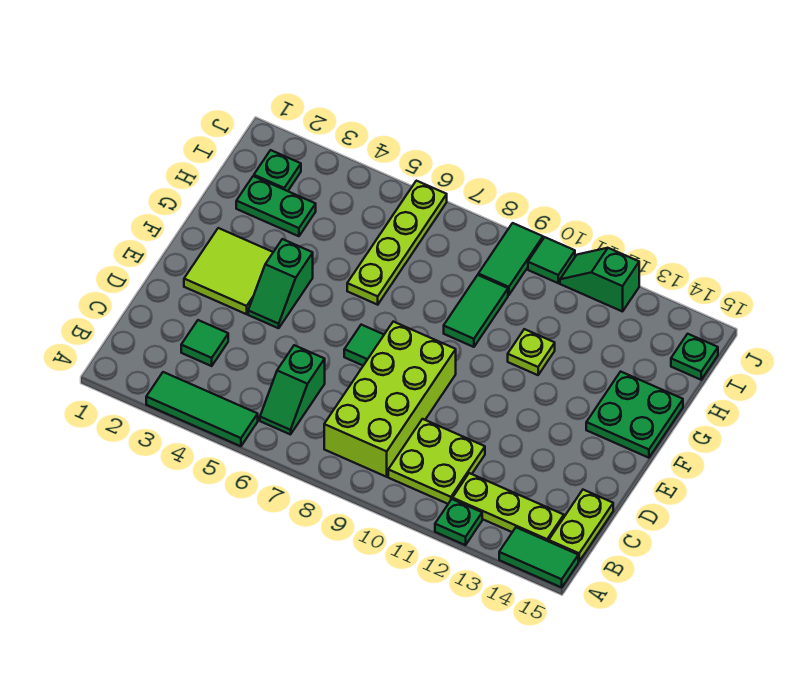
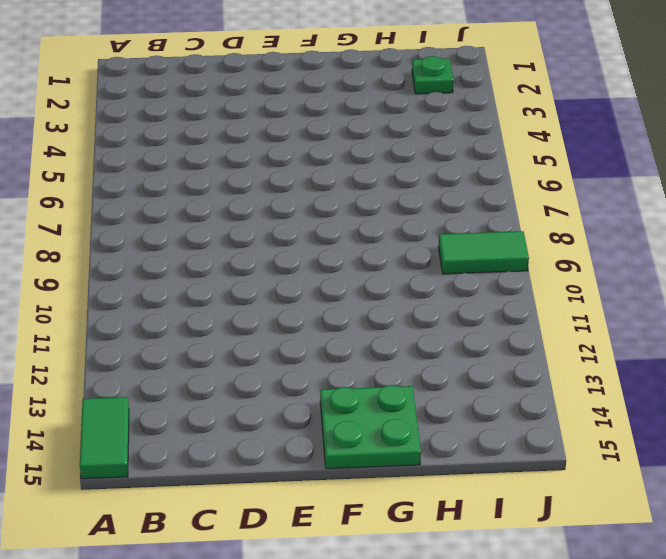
none -> green tile A3:A5 level 1
none -> green plate A12 level 1
none -> green slope B6:C6 level 1 top C

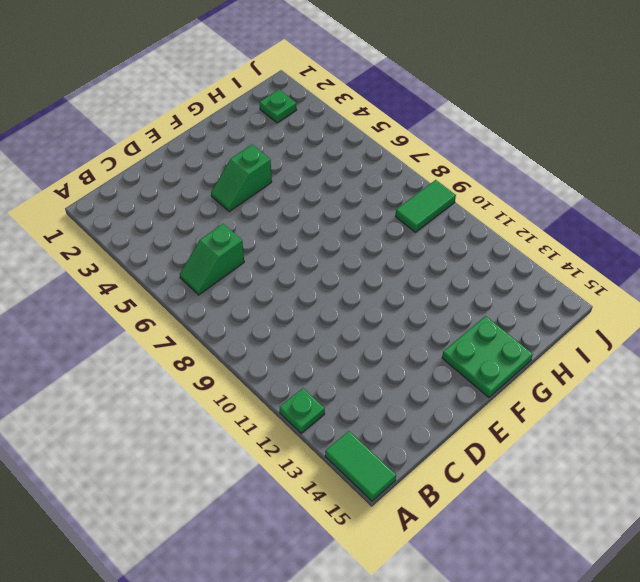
none -> green tile A3:A5 level 1
none -> lime brick B8:E9 level 1
none -> lime plate B10:C11 level 1

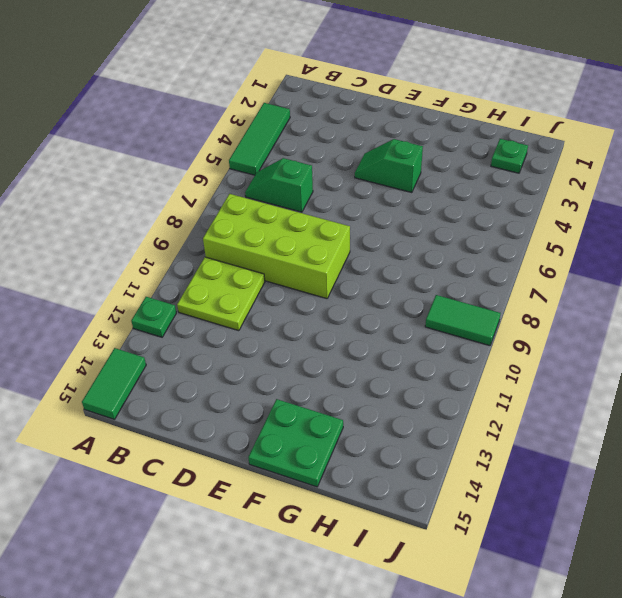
none -> lime plate B12:B14 level 1
none -> lime plate B15:C15 level 1
none -> green tile C3 level 1

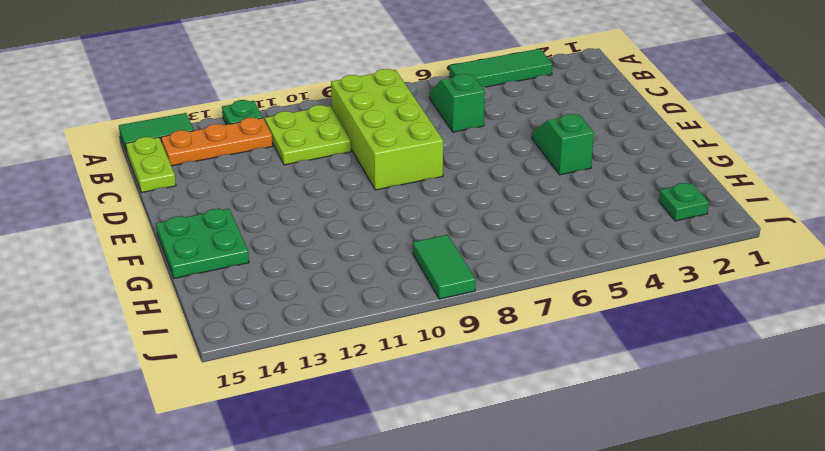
orange plate B12:B14 level 1 -> lime plate B12:B14 level 1
none -> green tile C3 level 1
none -> lime tile E2:F3 level 1
none -> green tile E7 level 1

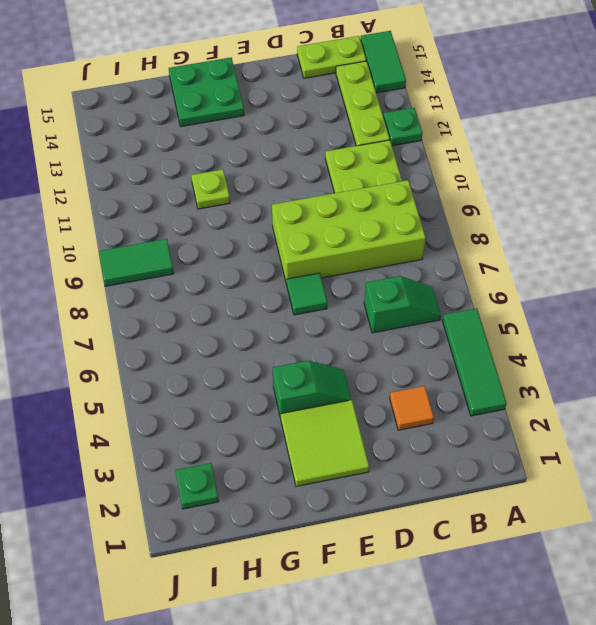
orange tile C3 level 1 -> green tile C3 level 1
none -> lime plate G6:J6 level 1
none -> green tile G9:H9 level 1
none -> green plate H2:H3 level 1

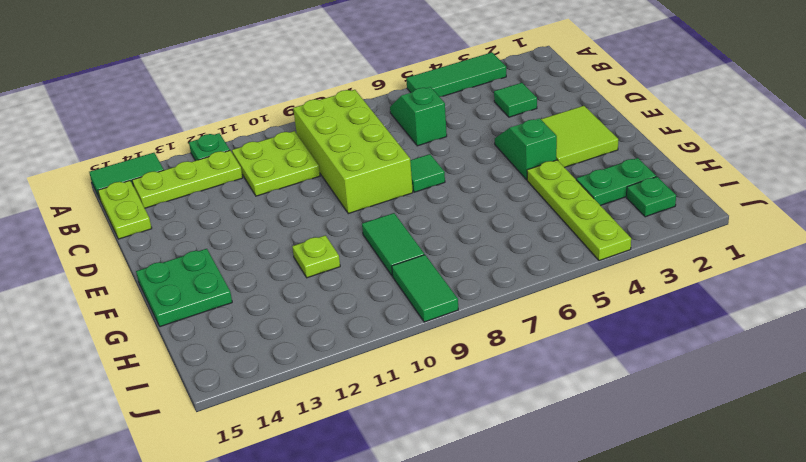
lime plate G4:J4 level 1 -> lime plate G6:J6 level 1
none -> green plate I15 level 1
none -> green tile J10 level 1
none -> green slope J11:J12 level 1 top 12

